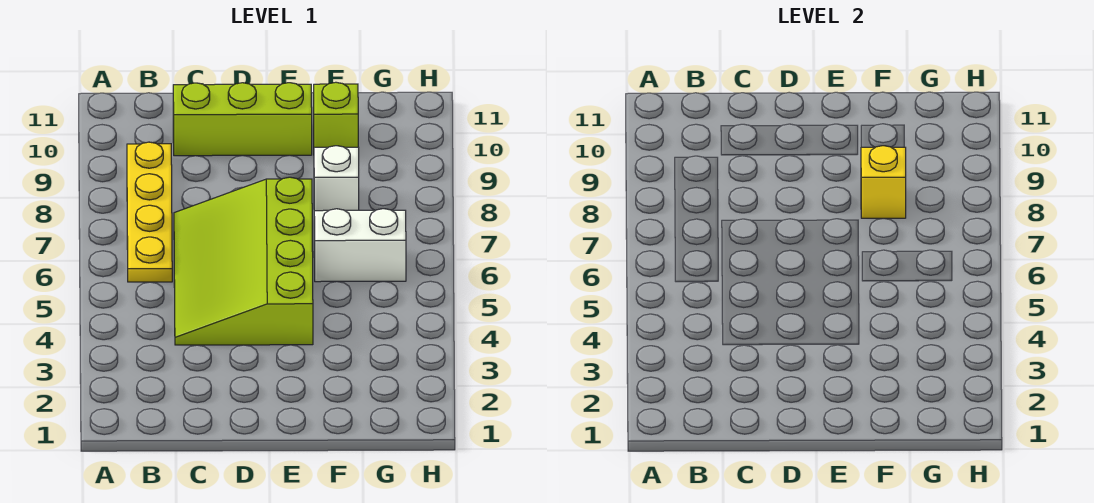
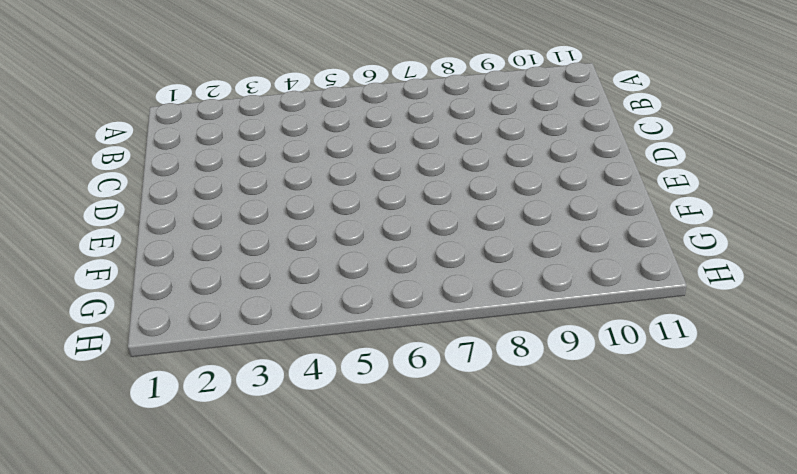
none -> yellow plate B6:B9 level 1
none -> lime slope C4:E7 level 1 top E

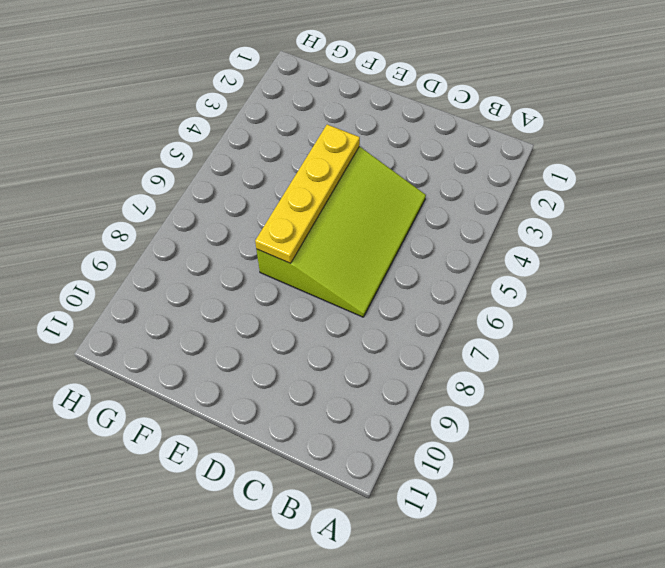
yellow plate E4:E7 level 2 -> yellow plate B6:B9 level 1
none -> lime brick C10:E10 level 1
none -> white brick F6:G6 level 1

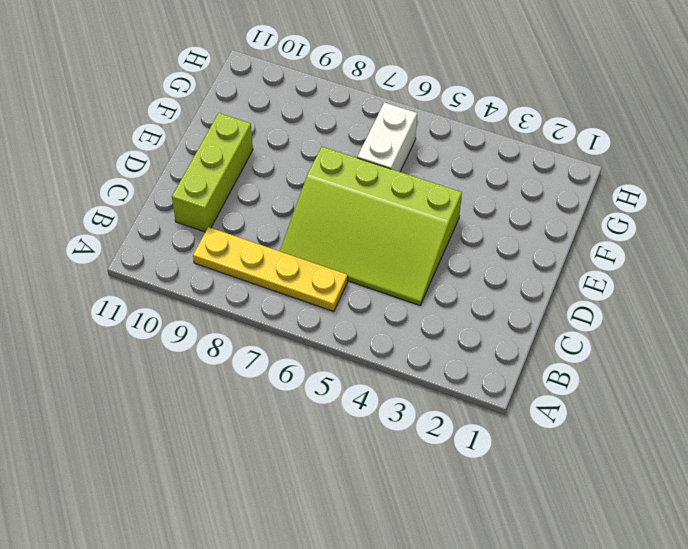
none -> white brick F8 level 1
none -> lime brick F10 level 1

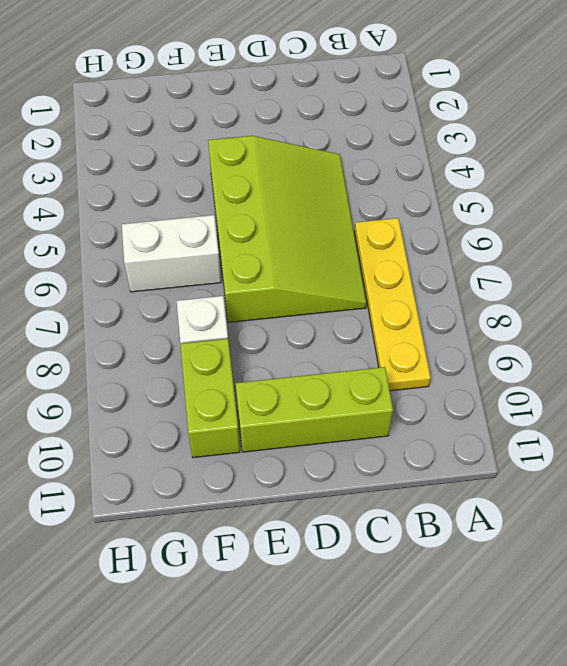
lime brick F9:F10 level 1 -> lime brick F10 level 1
none -> yellow brick F8 level 2

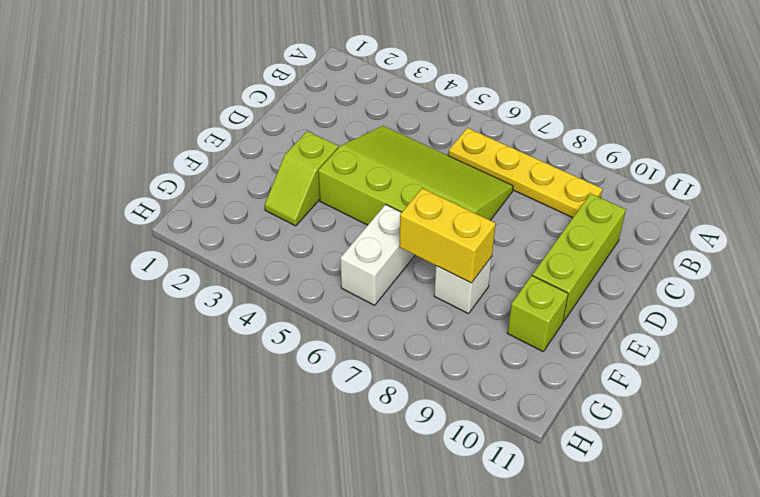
lime slope E3:F3 level 1 top E -> none
yellow brick F7:F8 level 2 -> yellow brick F8 level 2

